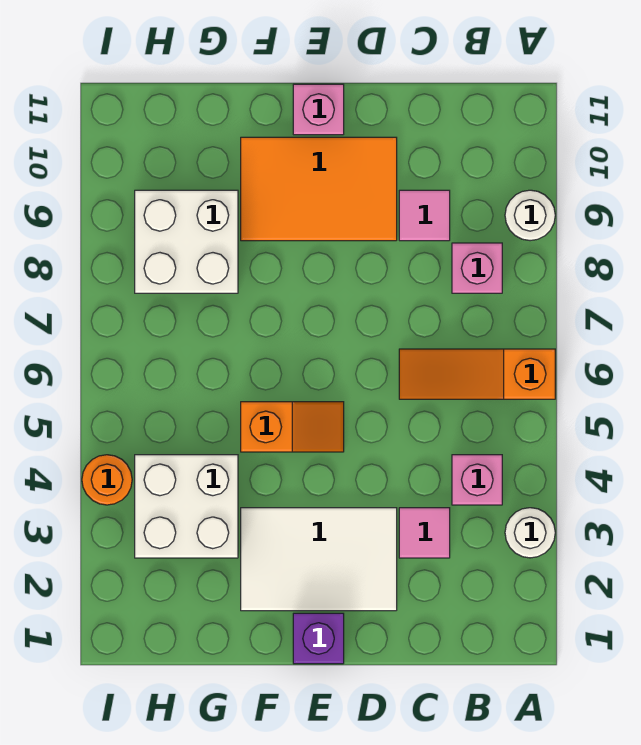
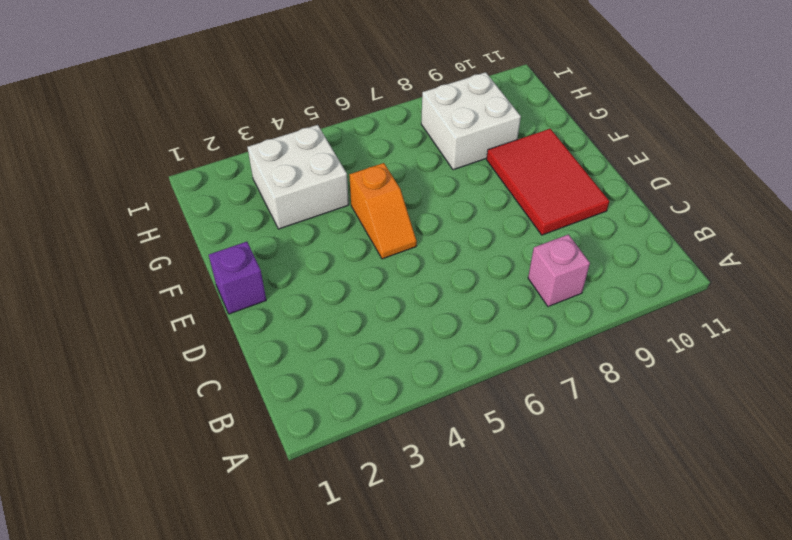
red tile D9:F10 level 1 -> orange tile D9:F10 level 1
none -> white round brick A3 level 1
none -> orange slope A6:C6 level 1 top A
none -> white round brick A9 level 1

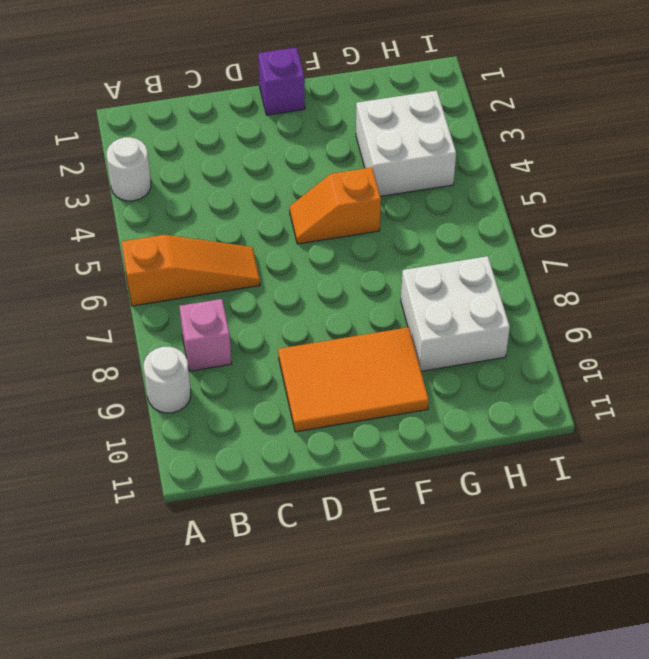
none -> pink brick B4 level 1
none -> pink tile C3 level 1
none -> pink tile C9 level 1

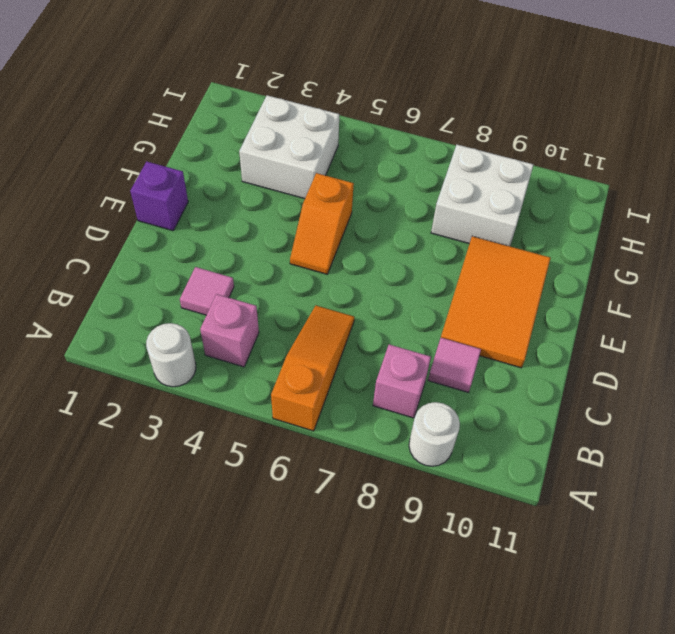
none -> white tile D2:F3 level 1
none -> pink brick E11 level 1
none -> orange round brick I4 level 1

